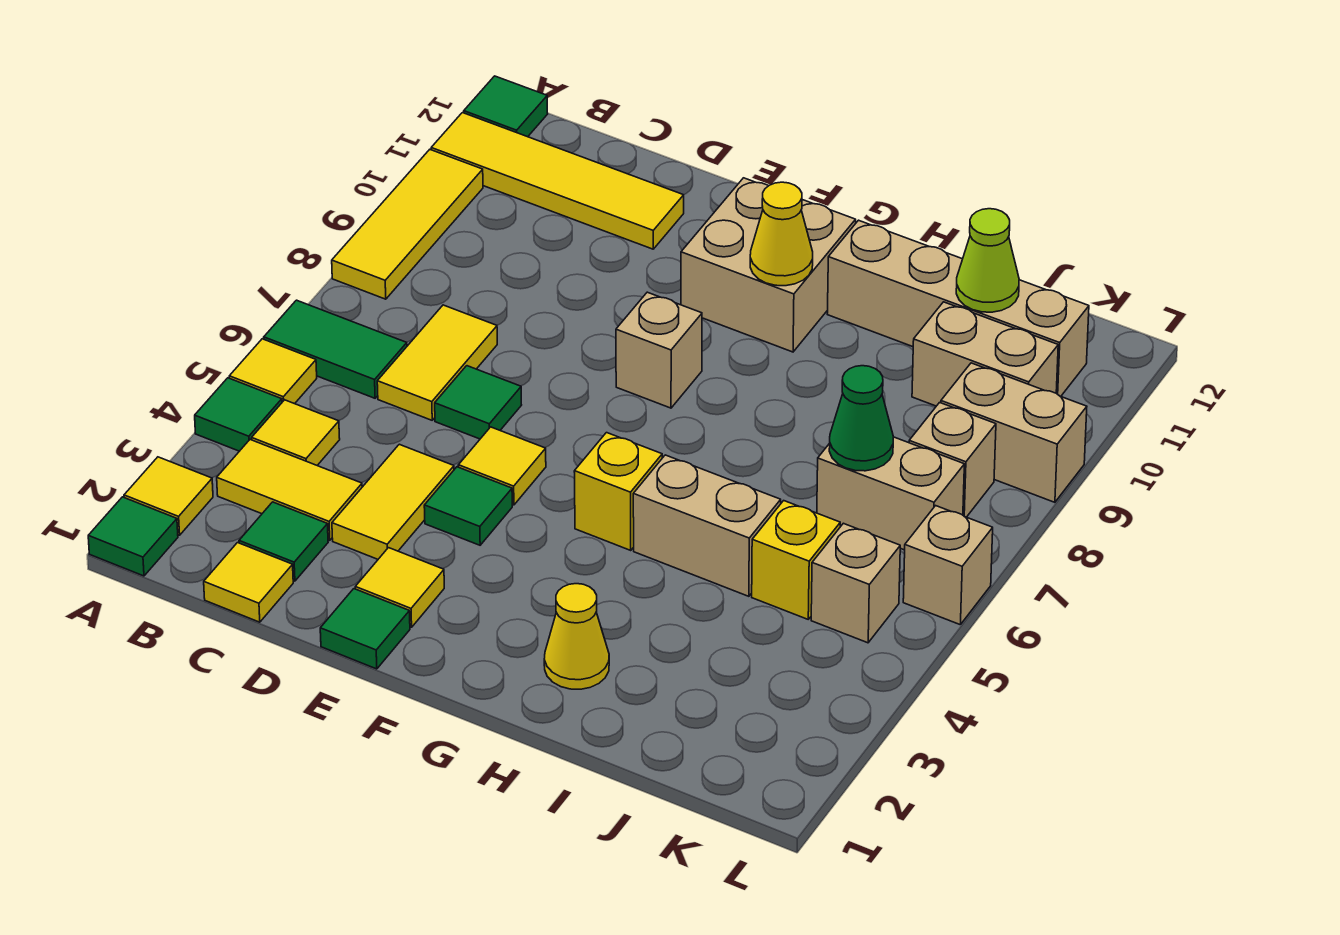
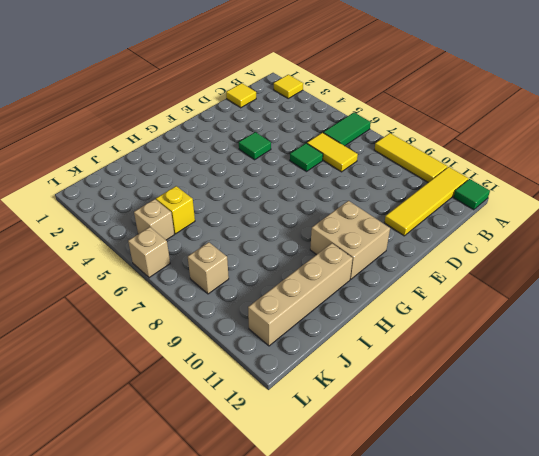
none -> green tile A1 level 1
none -> green tile A4 level 1
none -> yellow tile A5 level 1
none -> yellow tile B3:C3 level 1

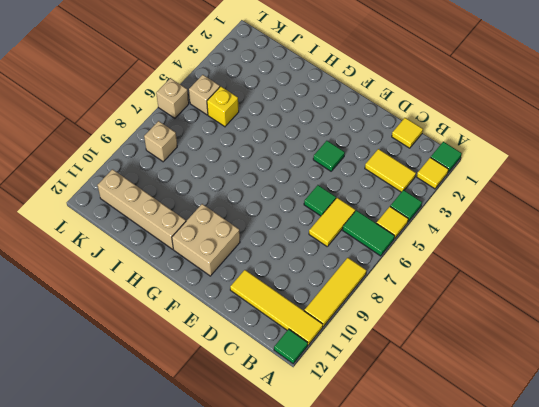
none -> yellow tile B4 level 1
none -> green tile C2 level 1
none -> yellow tile D3:D4 level 1
none -> green tile E1 level 1

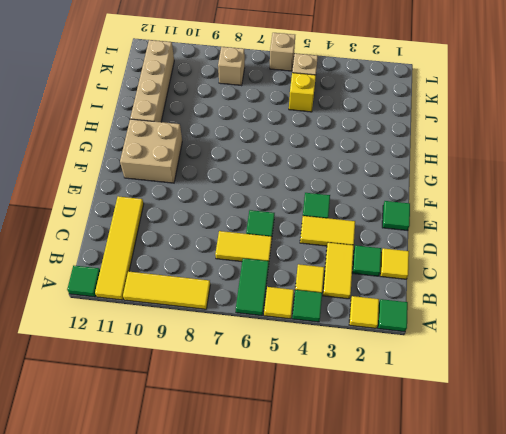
none -> yellow tile E2 level 1
none -> yellow tile E5 level 1
none -> tan brick F8 level 1
none -> yellow brick G5 level 1

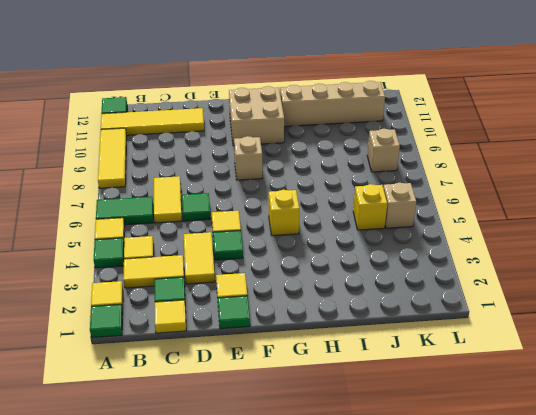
none -> yellow cone H2 level 1
none -> tan brick H5:I5 level 1
none -> tan brick J7:K7 level 1
none -> tan brick J10:K10 level 1

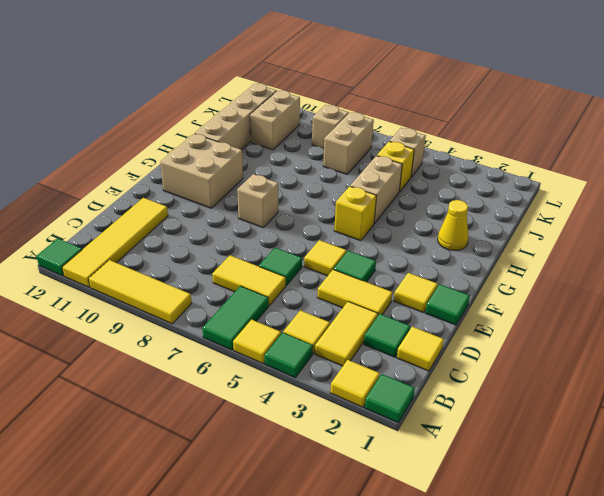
none -> tan brick K9:L9 level 1
none -> tan brick L6 level 1
none -> yellow cone G10 level 2
none -> green cone J7 level 2

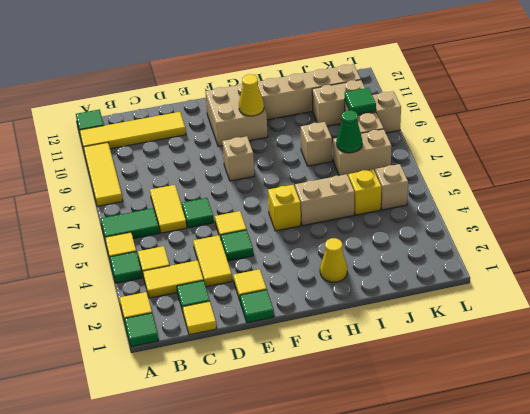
tan brick I8 level 1 -> tan brick L6 level 1
green tile K9 level 2 -> none
none -> lime cone J11 level 2

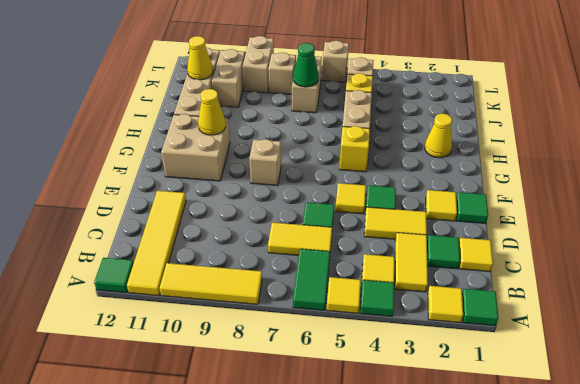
yellow cone J11 level 2 -> lime cone J11 level 2

